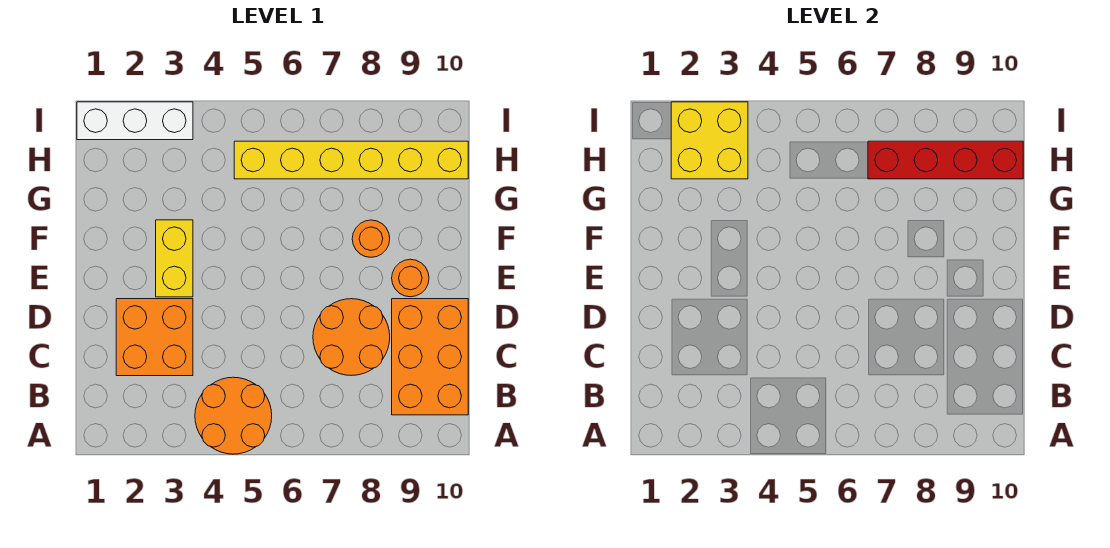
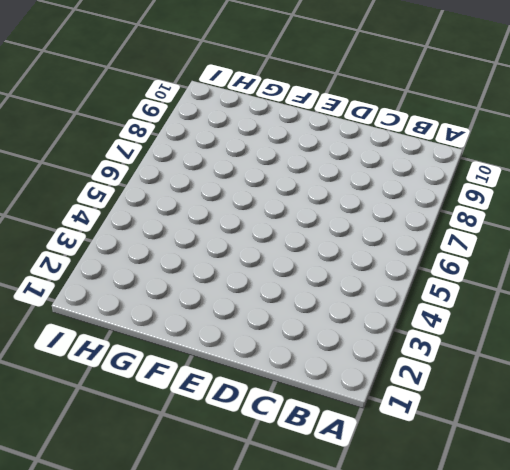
none -> orange round brick A4:B5 level 1
none -> orange brick B9:D10 level 1

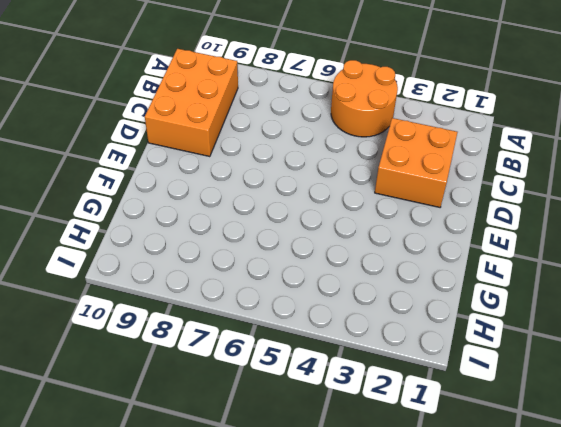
none -> orange round brick C7:D8 level 1
none -> yellow brick E3:F3 level 1

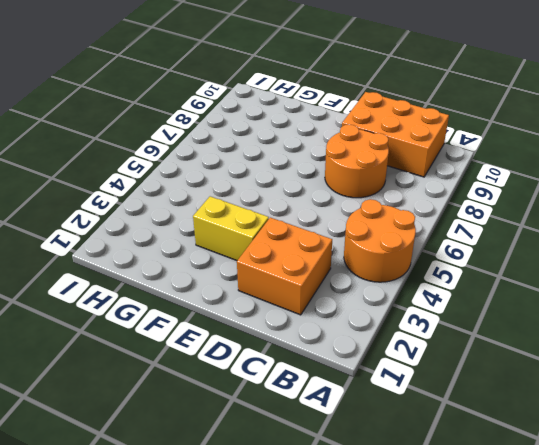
none -> orange round brick E9 level 1
none -> orange round brick F8 level 1

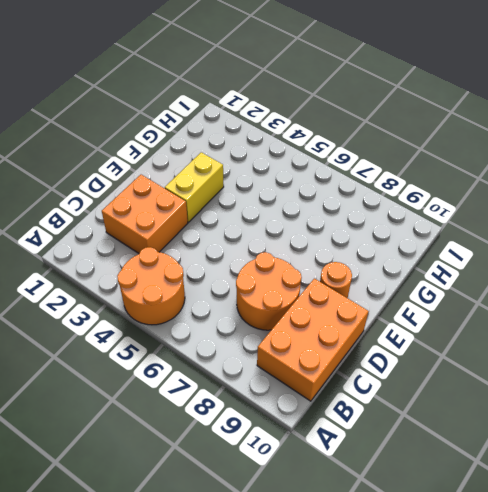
none -> orange round brick F8 level 1
none -> yellow brick H5:H10 level 1

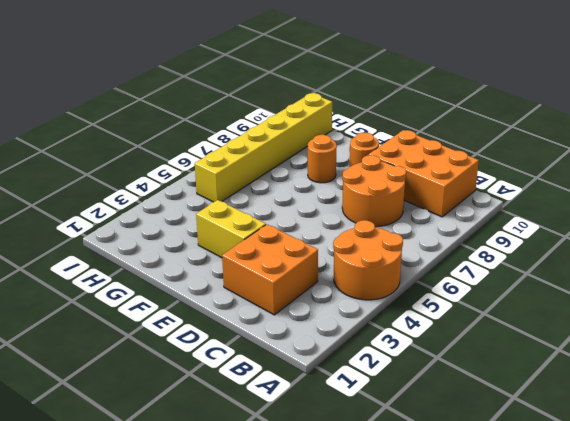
none -> white brick I1:I3 level 1
none -> yellow brick H2:I3 level 2

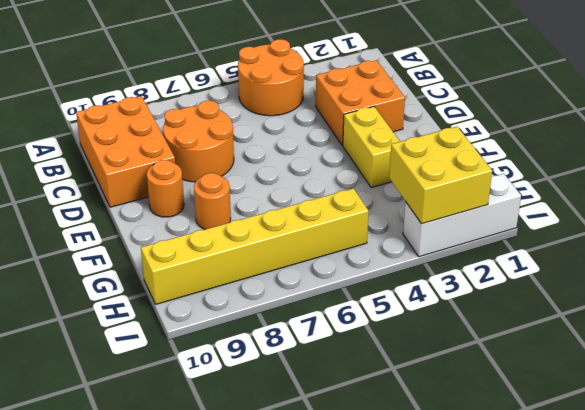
none -> red brick H7:H10 level 2

